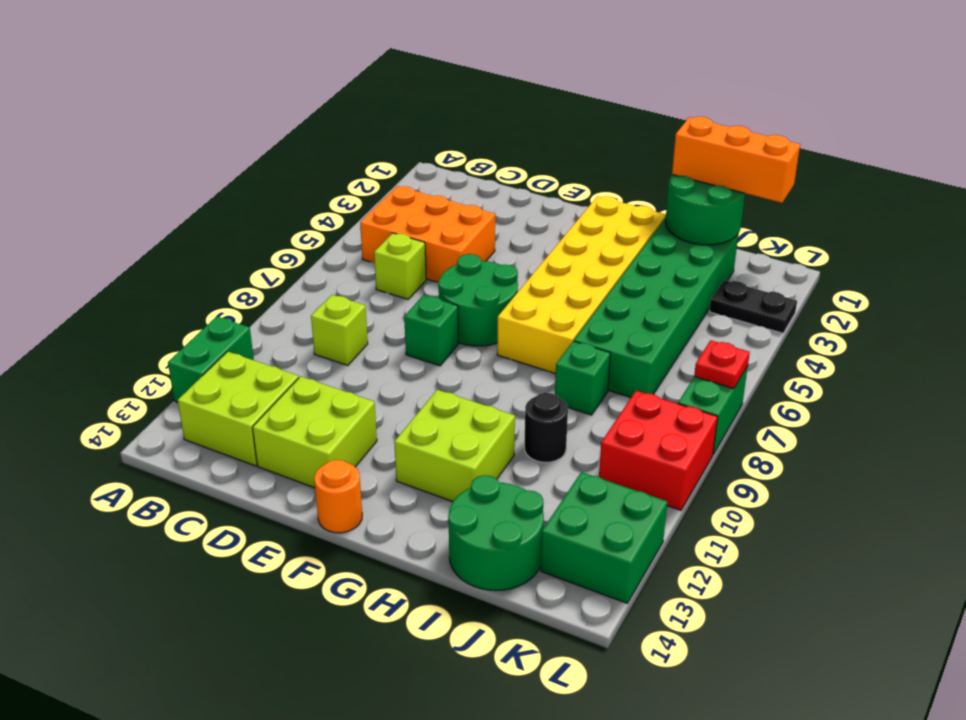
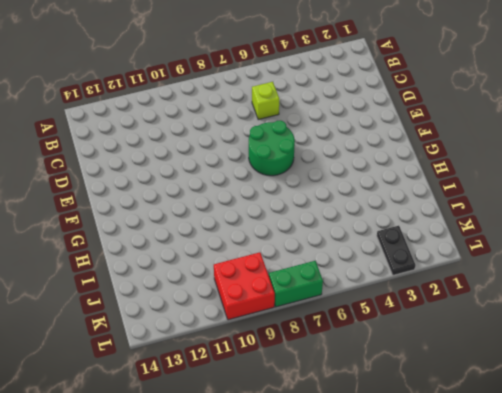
none -> green brick A11:A12 level 1
none -> orange brick B4:D5 level 1
none -> lime brick B12:C13 level 1

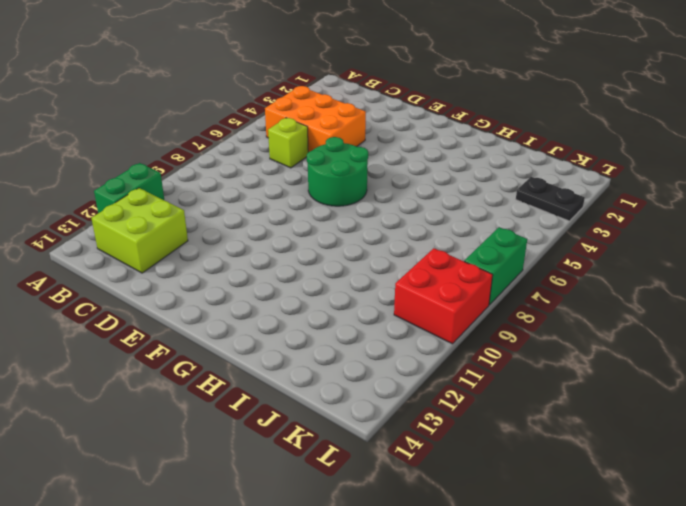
none -> lime brick C9 level 1
none -> lime brick D12:E13 level 1
none -> green brick E8 level 1

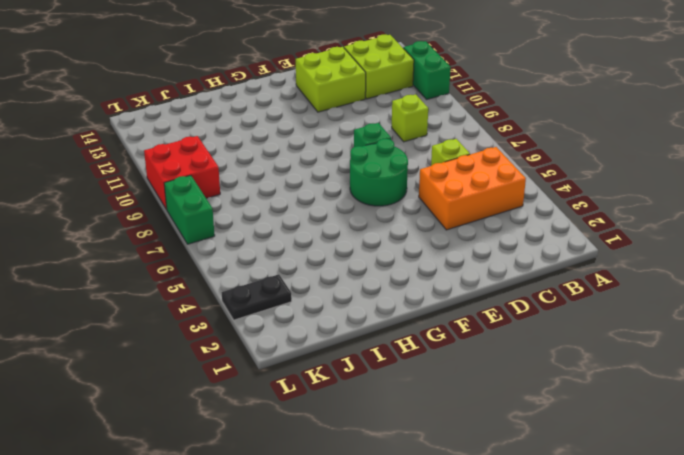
none -> orange round brick F14 level 1
none -> yellow brick G2:H7 level 1
none -> lime brick G11:H12 level 1

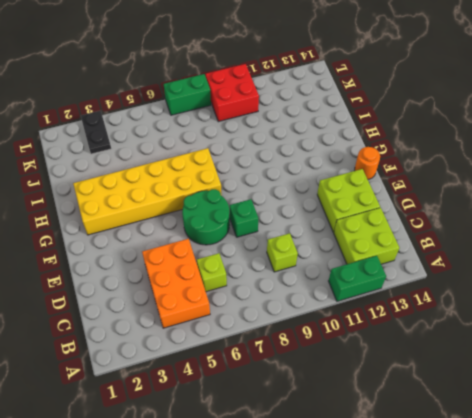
none -> lime brick G11:H12 level 1
none -> green brick I2:J7 level 1
none -> green brick I8 level 1

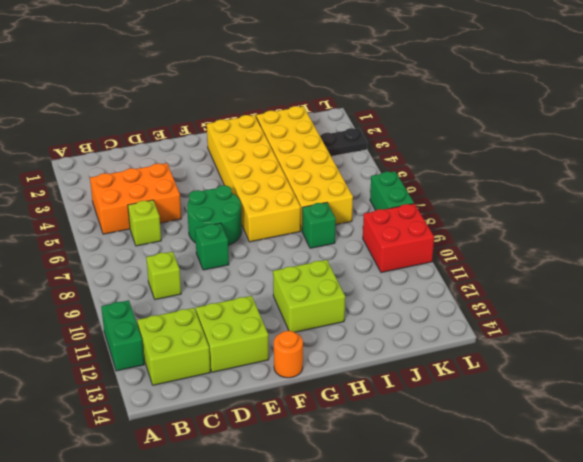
yellow brick I2:J7 level 1 -> green brick I2:J7 level 1
none -> black round brick I10 level 1
none -> green round brick I13:J14 level 1
none -> green brick K12:L13 level 1

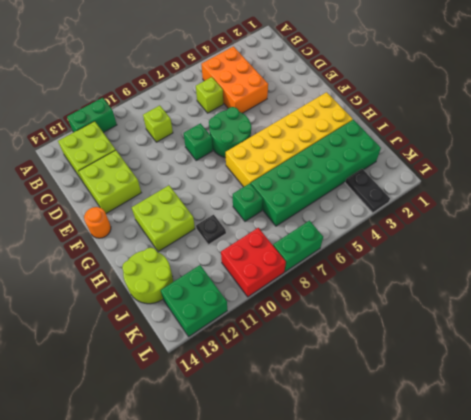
black plate I10 level 1 -> black round brick I10 level 1
lime round brick I13:J14 level 1 -> green round brick I13:J14 level 1
none -> green round brick I1:J2 level 2
none -> red plate L7 level 2
none -> orange brick I1:K1 level 3

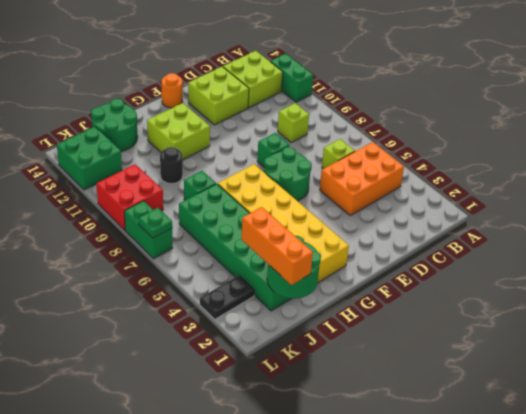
orange brick J1:J3 level 3 -> orange brick I1:K1 level 3
green plate L7 level 2 -> red plate L7 level 2

